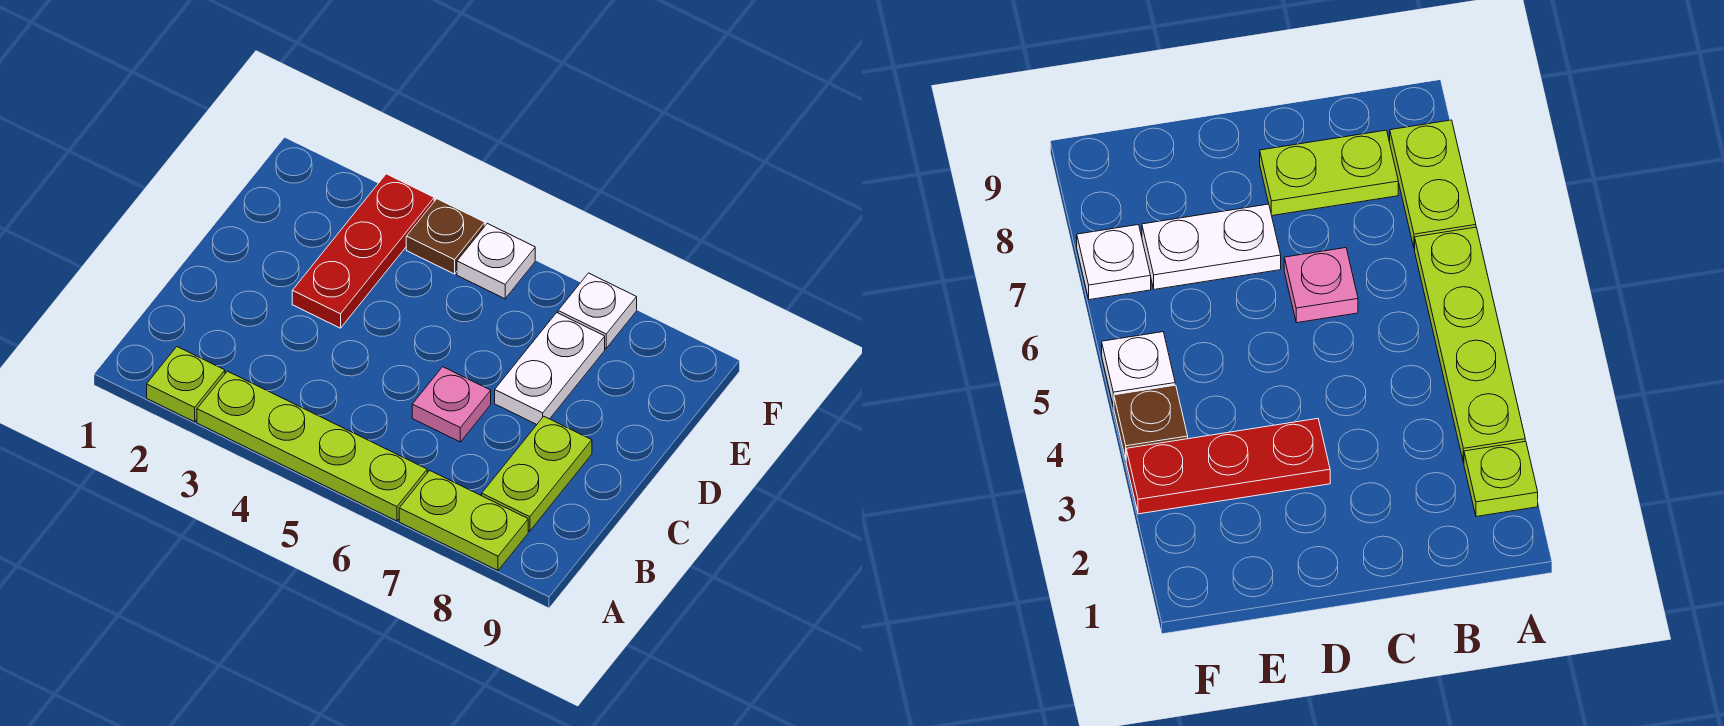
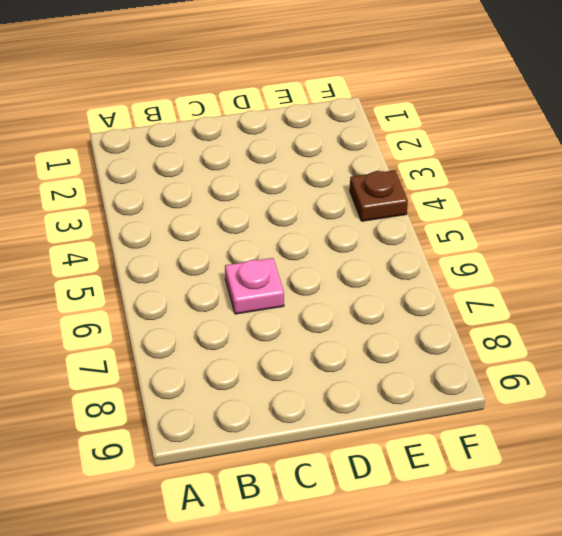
none -> lime plate A2 level 1
none -> lime plate A3:A6 level 1

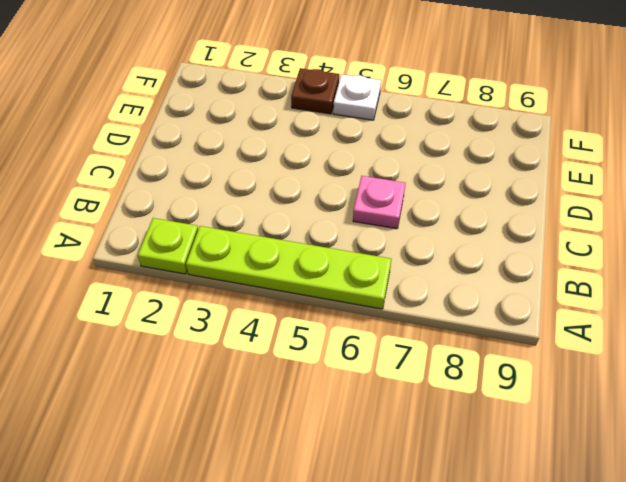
none -> lime plate A7:A8 level 1
none -> lime plate B8:C8 level 1

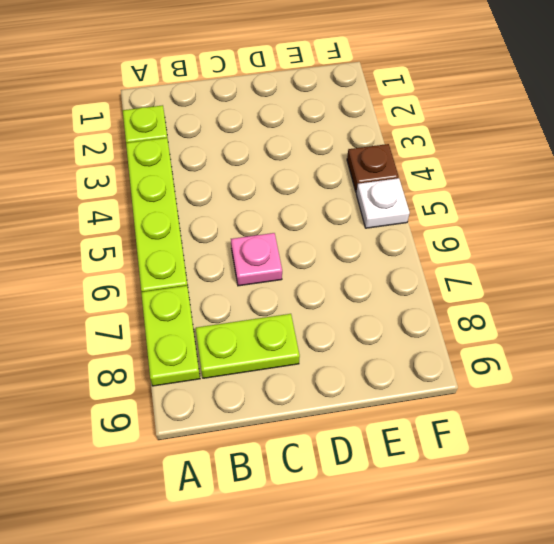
none -> red plate D3:F3 level 1
none -> white plate D7:E7 level 1

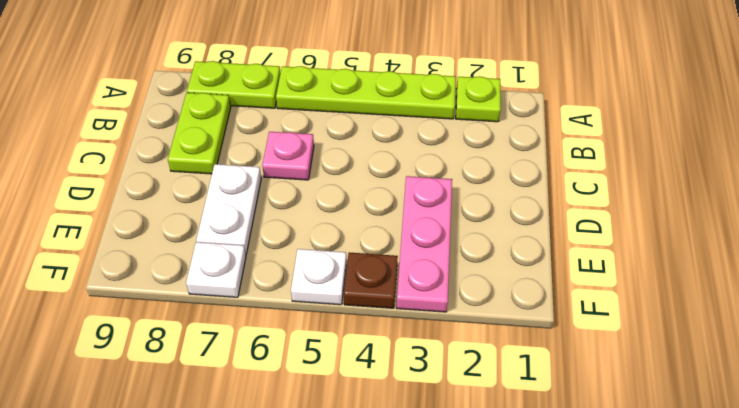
pink plate D3:F3 level 1 -> red plate D3:F3 level 1

